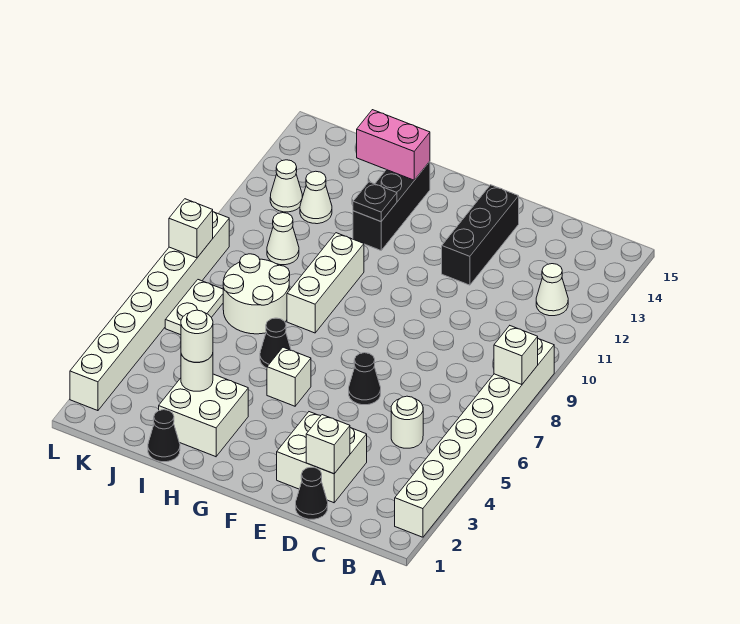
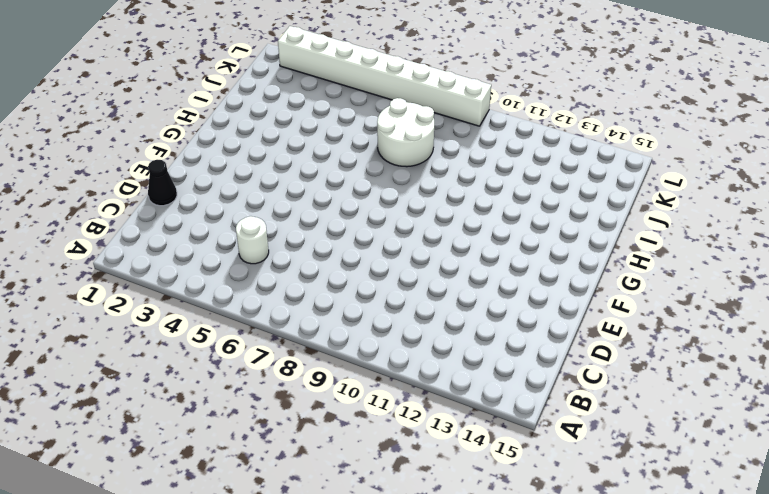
none -> white brick A2:A9 level 1
none -> white cone B12 level 1
none -> white brick D2:E3 level 1

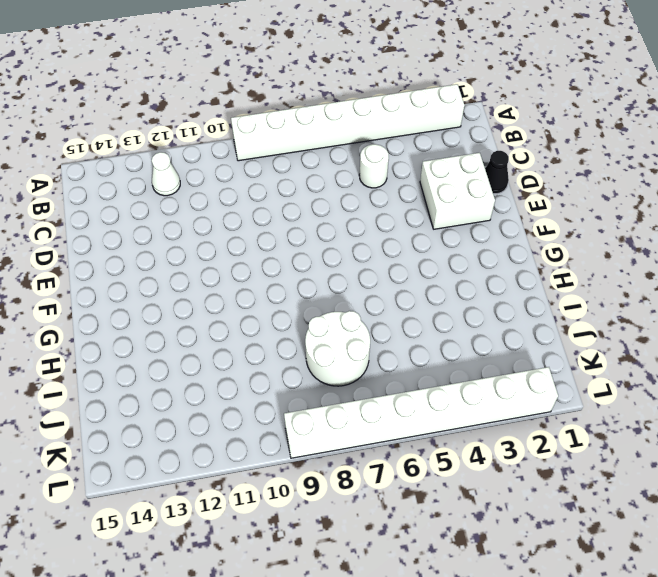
none -> black cone E6 level 1
none -> black brick E12:E14 level 1
none -> white brick G5 level 1

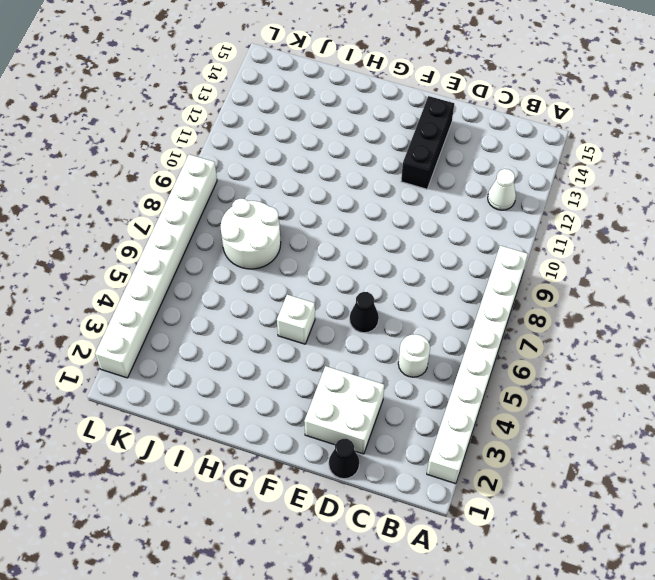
none -> white brick H2:I3 level 1
none -> black cone H6 level 1
none -> white brick H8:H10 level 1

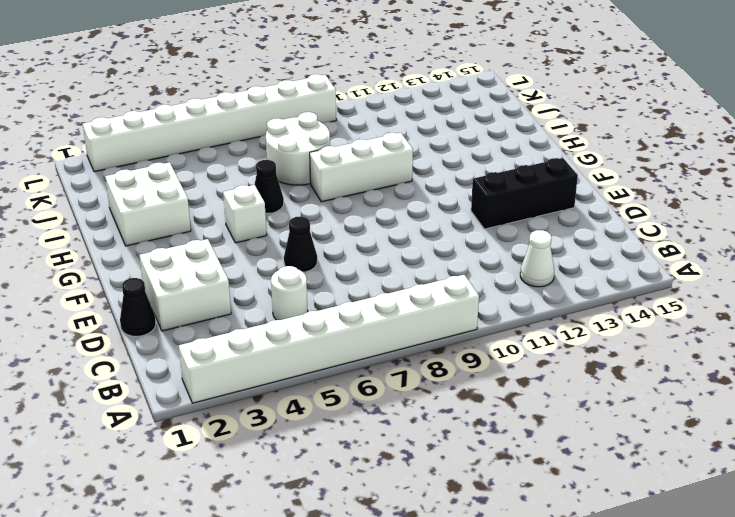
none -> black brick H12:H14 level 1
none -> black cone I1 level 1
none -> white cone J10 level 1

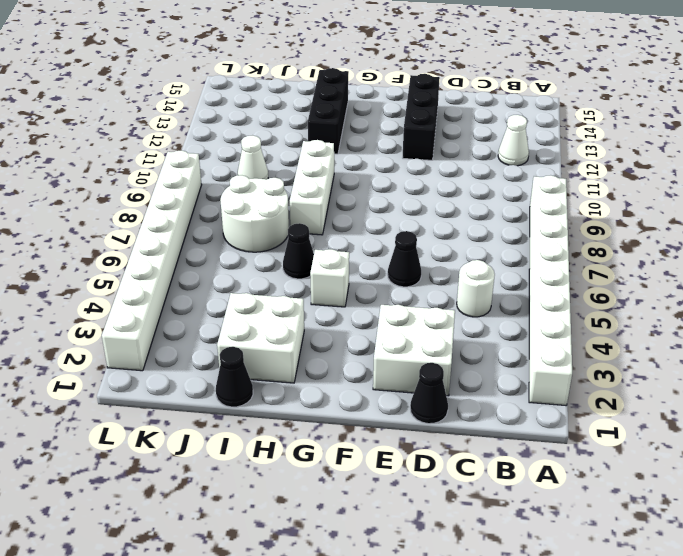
none -> white cone J12 level 1
none -> white plate K6:K7 level 1
none -> white cone K12 level 1

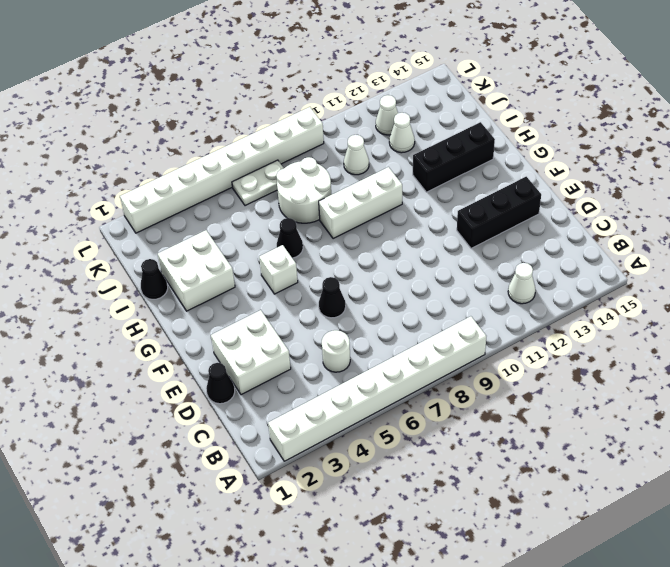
none -> white brick A8 level 2
none -> white brick D2 level 2
none -> black plate H12 level 2

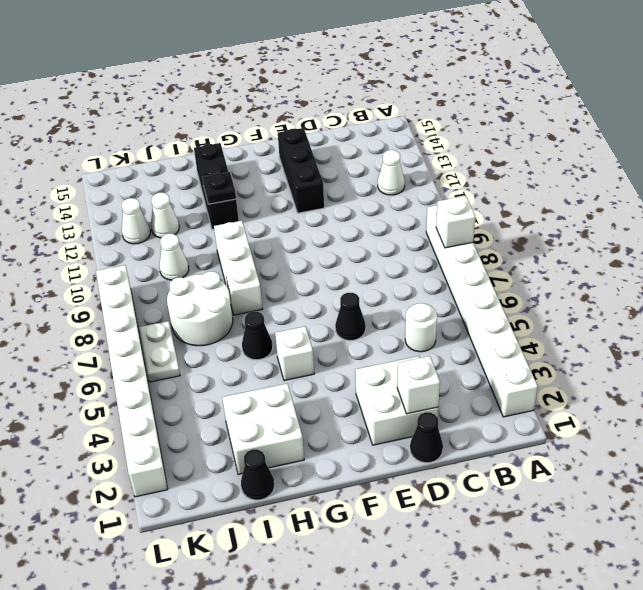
none -> pink brick H14:I14 level 2
none -> white round brick I3 level 2
none -> white brick L8 level 2

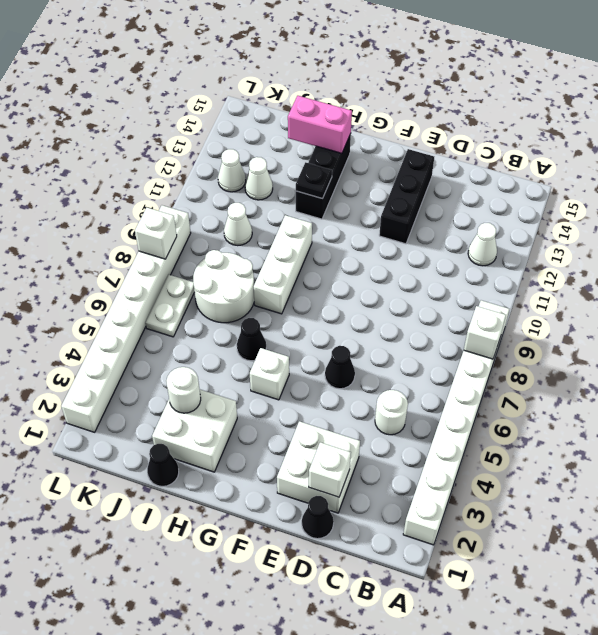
none -> white round brick I3 level 3

